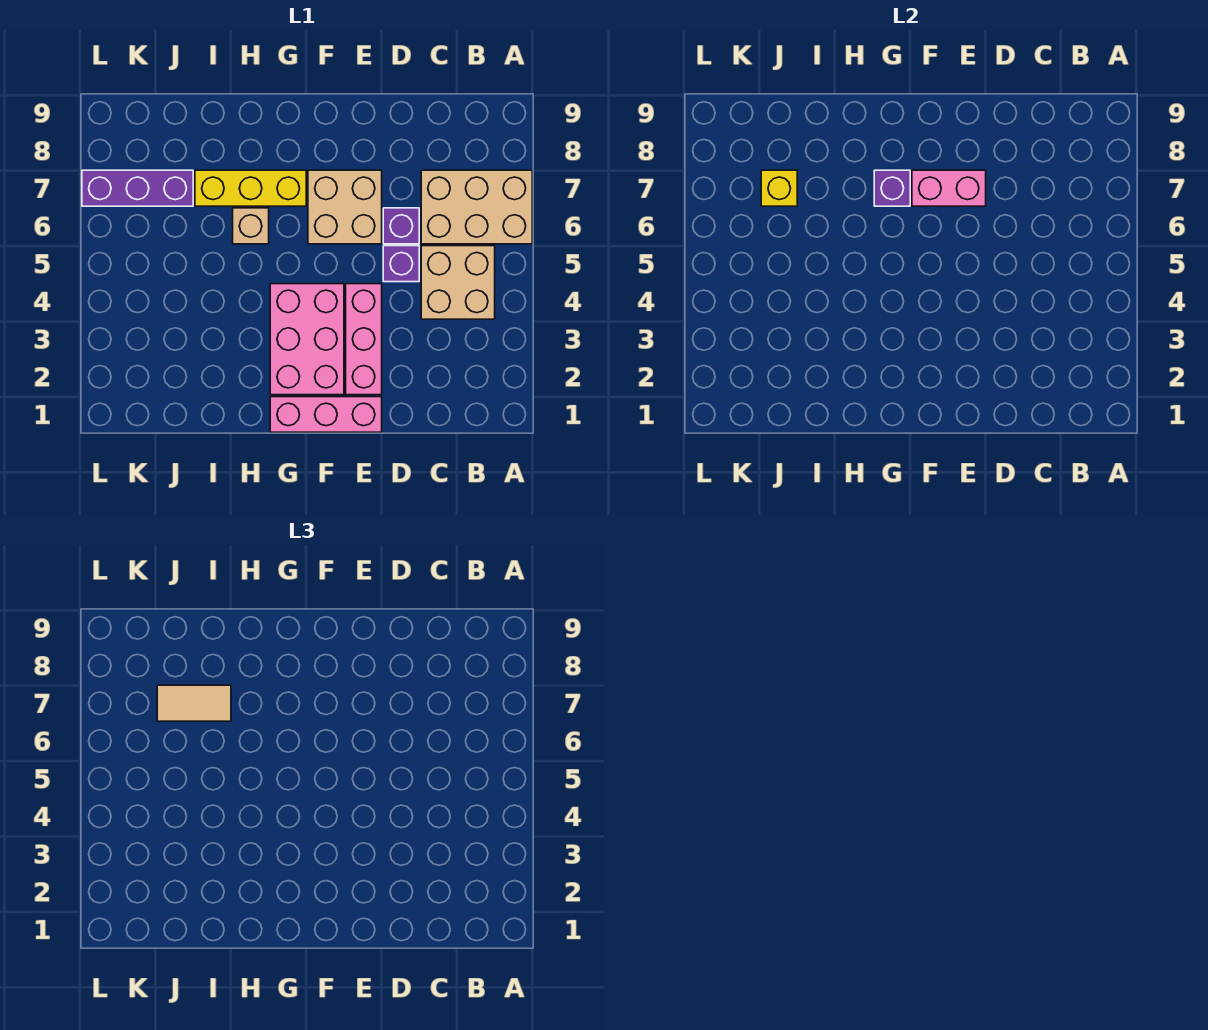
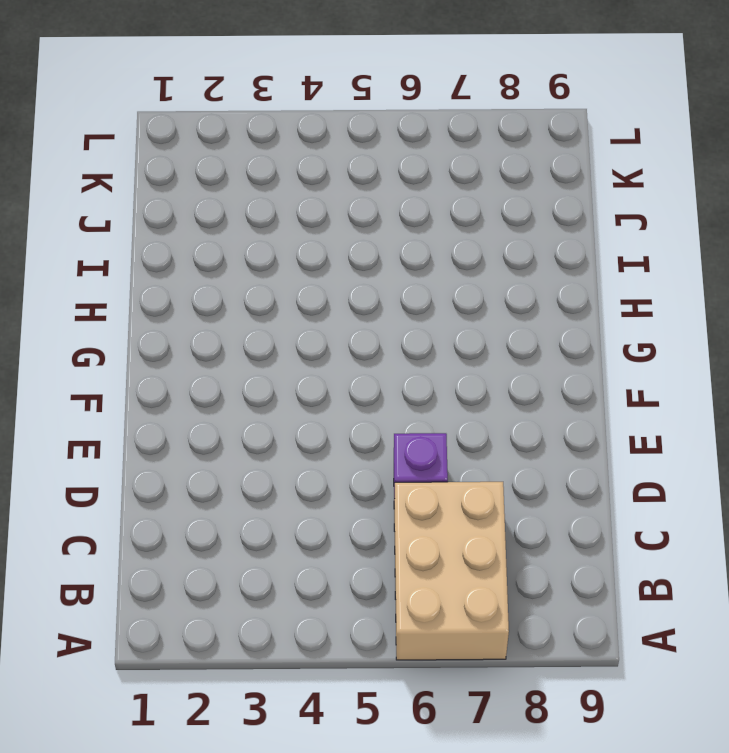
none -> tan brick B4:C5 level 1
none -> purple brick D5 level 1
none -> pink brick E1:G1 level 1

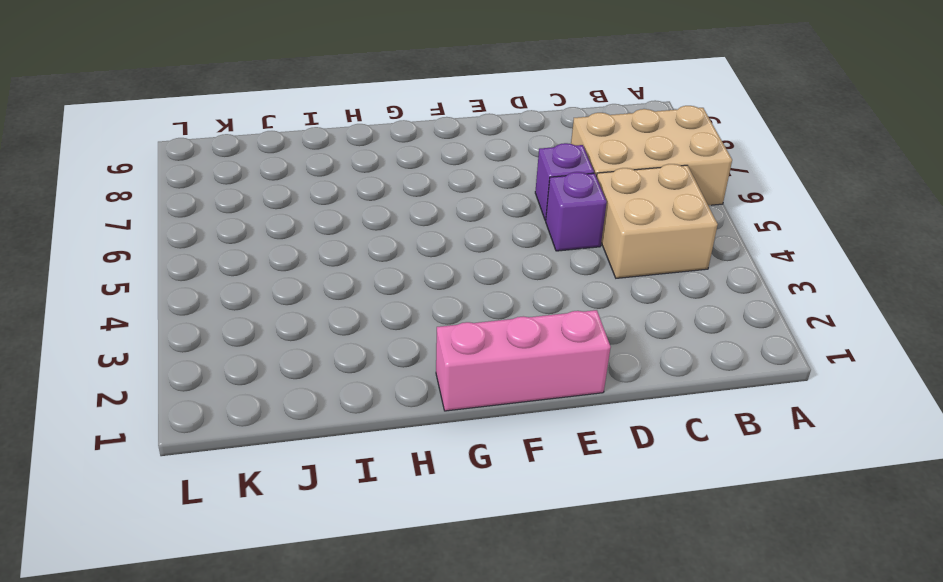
none -> pink brick E2:E4 level 1
none -> tan brick E6:F7 level 1
none -> pink brick F2:G4 level 1

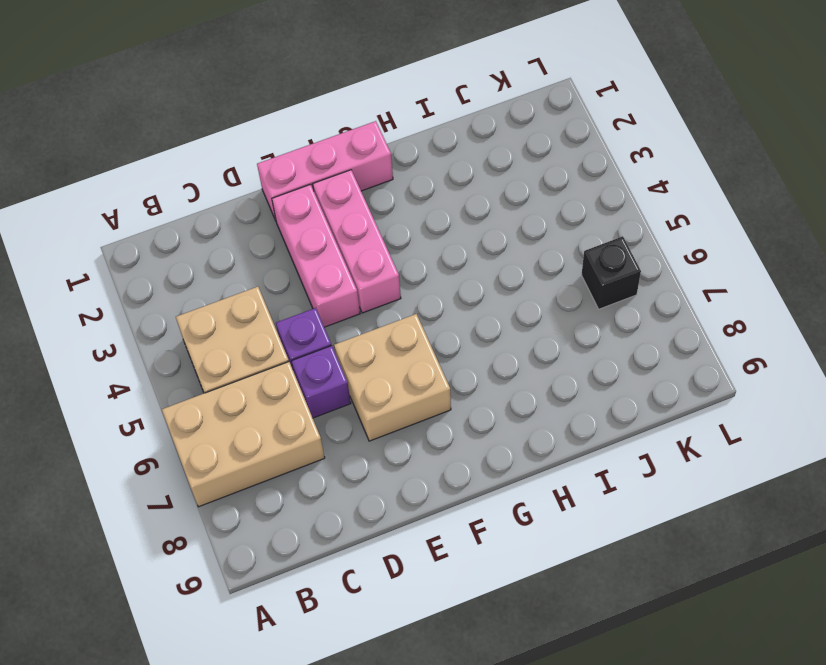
pink brick F2:F4 level 1 -> pink brick F2:G4 level 1
black brick K6 level 1 -> none
none -> yellow brick G7:I7 level 1
none -> tan brick H6 level 1
none -> purple brick J7:L7 level 1

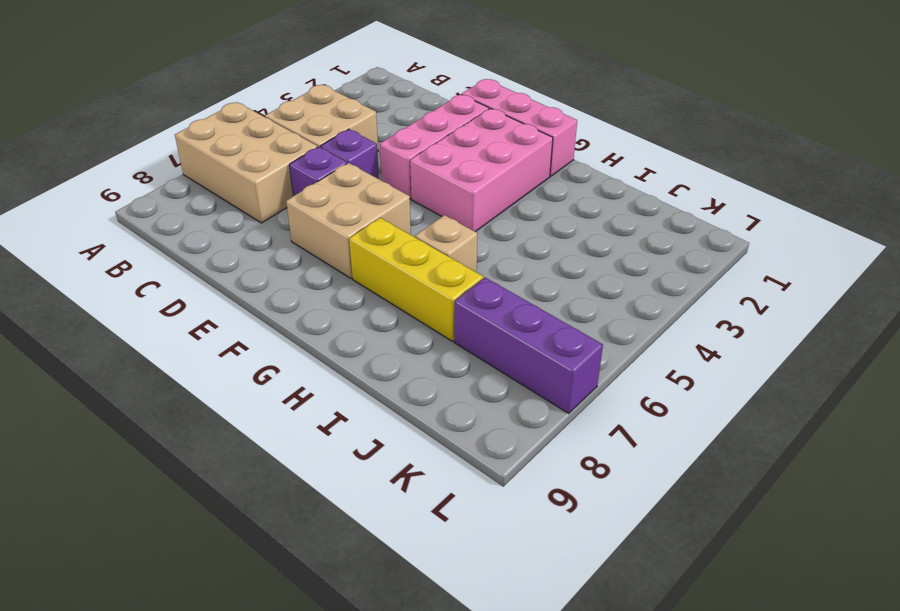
none -> pink brick E7:F7 level 2
none -> purple brick G7 level 2
none -> yellow brick J7 level 2

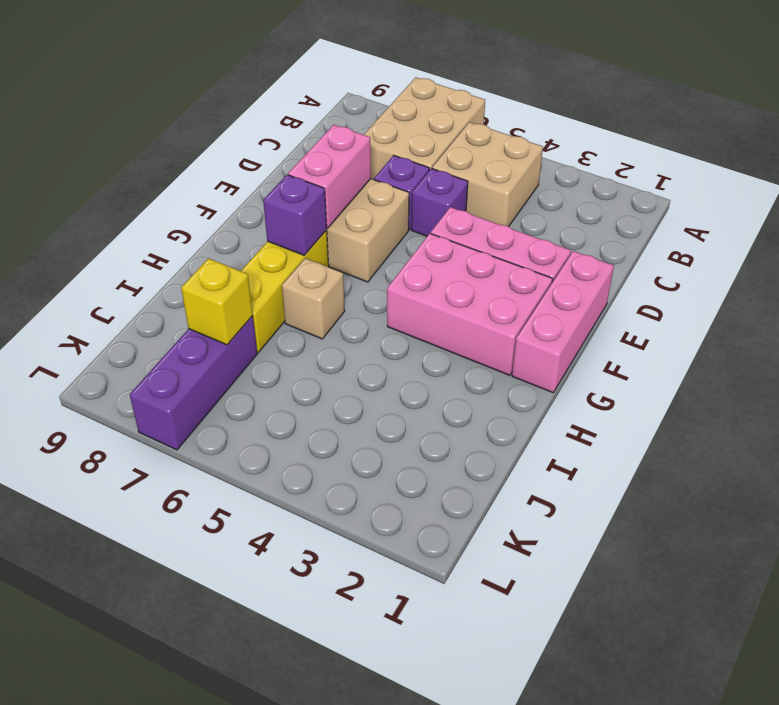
none -> tan tile I7:J7 level 3

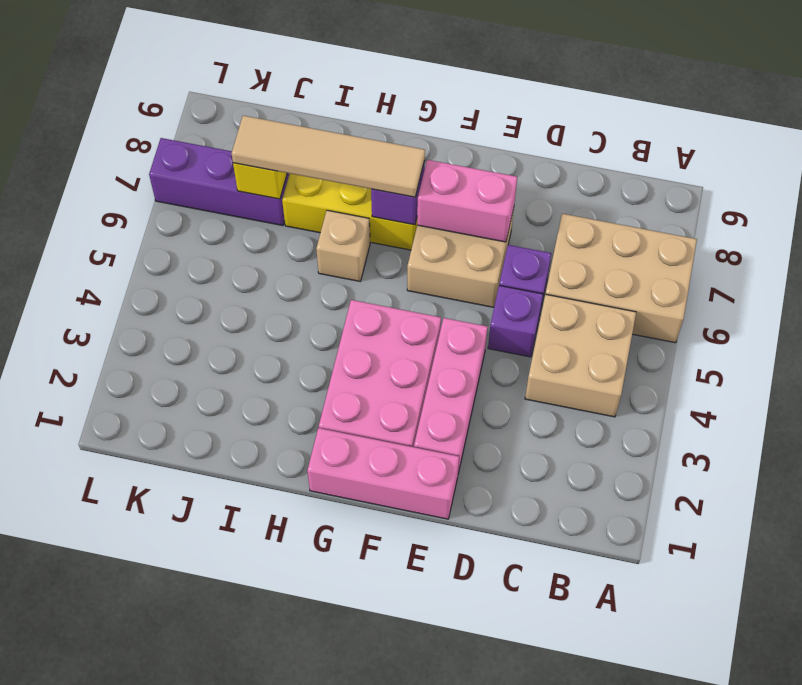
tan tile G7:J7 level 3 -> tan tile I7:J7 level 3

